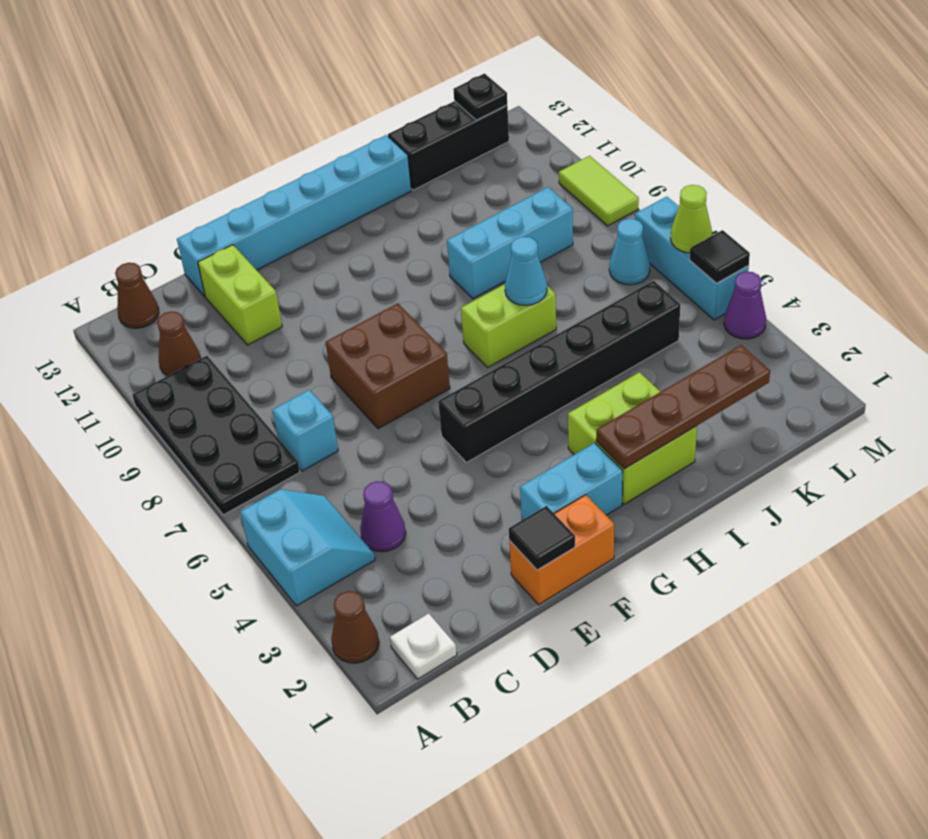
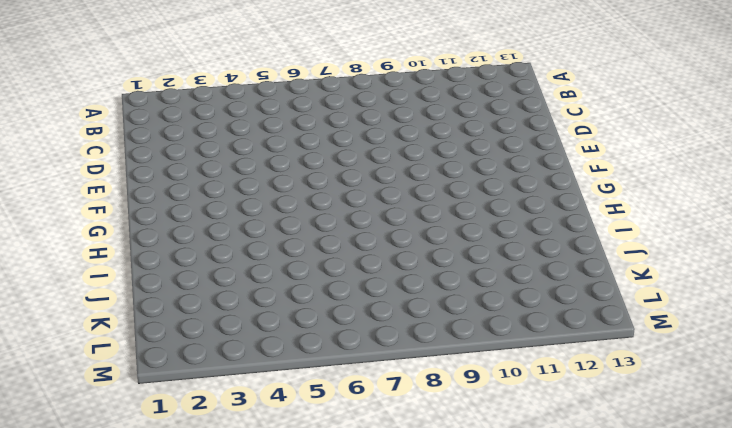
none -> brown cone A2 level 1
none -> cyan slope A4:B5 level 1 top A
none -> black plate A7:B10 level 1

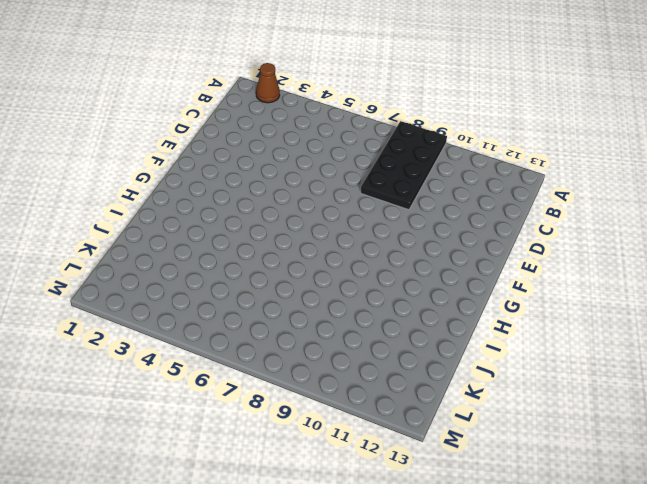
black plate A8:D9 level 1 -> black plate A7:B10 level 1
none -> cyan slope A4:B5 level 1 top A
none -> white plate B1 level 1
none -> brown cone B11 level 1

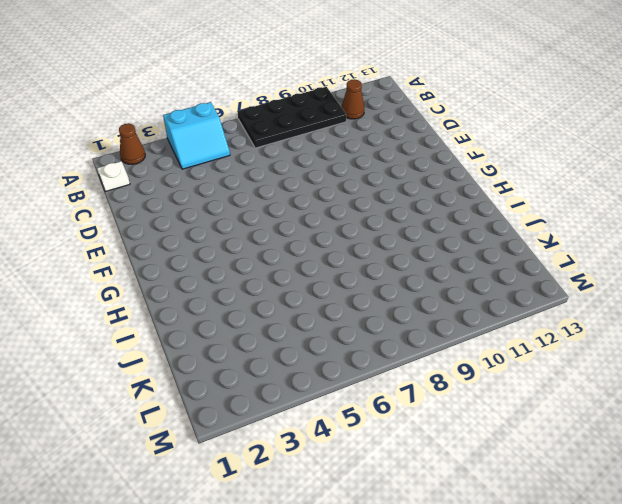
none -> brown cone B13 level 1
none -> purple cone C4 level 1
none -> cyan brick C7 level 1

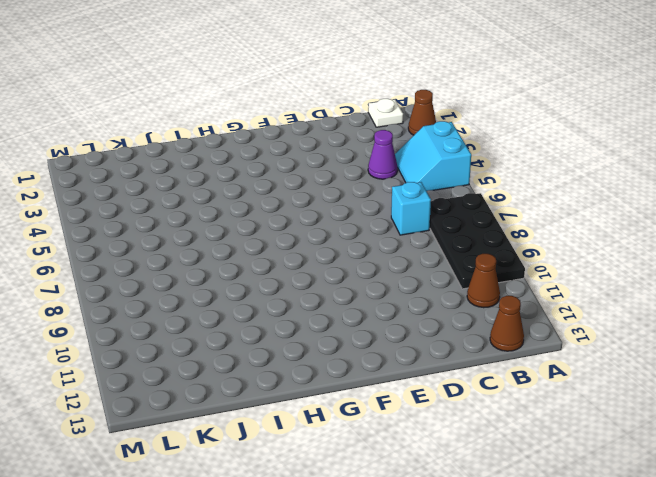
none -> lime brick D11:D12 level 1
none -> cyan brick D13:I13 level 1
none -> orange brick E1:F1 level 1

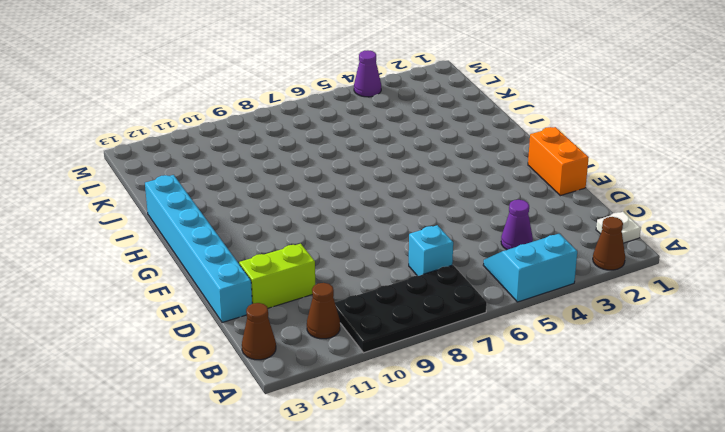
none -> brown brick E7:F8 level 1
none -> cyan brick F2:G2 level 1
none -> black brick F5:K5 level 1

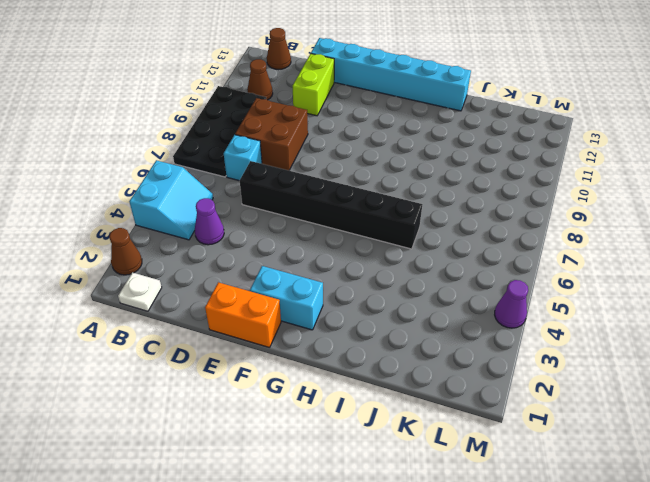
brown brick C8:D9 level 1 -> brown brick E7:F8 level 1
black brick D6:I6 level 1 -> black brick F5:K5 level 1
none -> lime brick H2:I3 level 1
none -> lime brick H7:I7 level 1
none -> cyan brick I9:K9 level 1

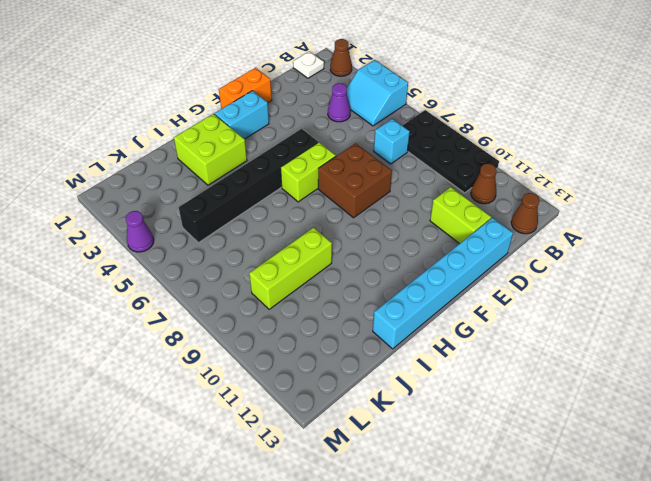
lime brick F6:G6 level 1 -> lime brick H7:I7 level 1
lime brick I9:K9 level 1 -> cyan brick I9:K9 level 1
none -> black brick J13:L13 level 1
none -> cyan cone L7 level 1
none -> cyan brick M5:M7 level 1

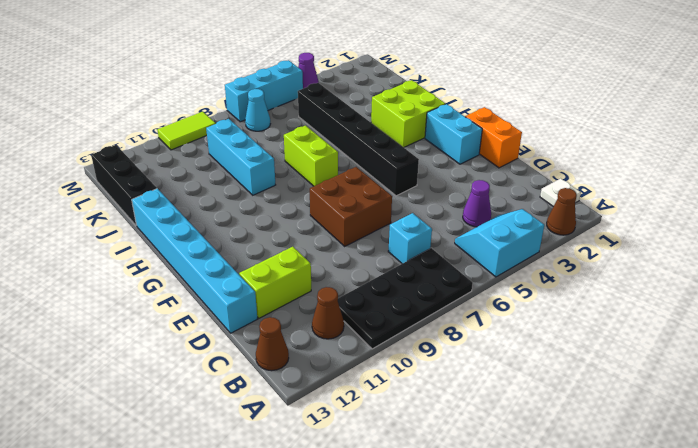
none -> black tile E1 level 2
none -> brown plate H2:K2 level 2
none -> cyan cone I7 level 2

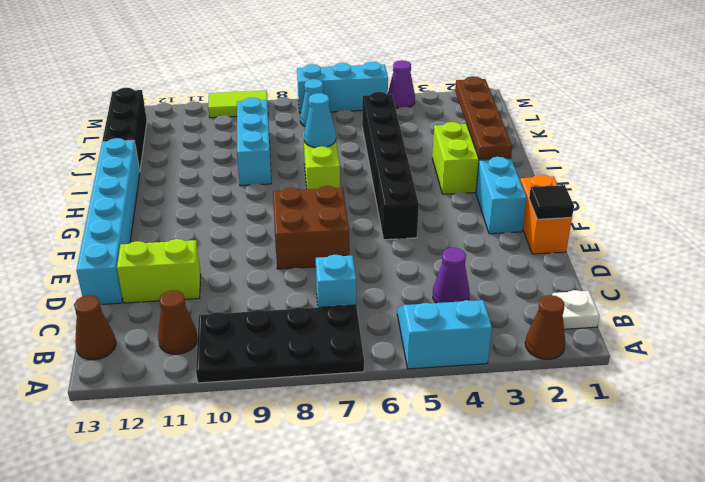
none -> black plate L13 level 2
none -> black tile M5 level 2
none -> lime cone M6 level 2

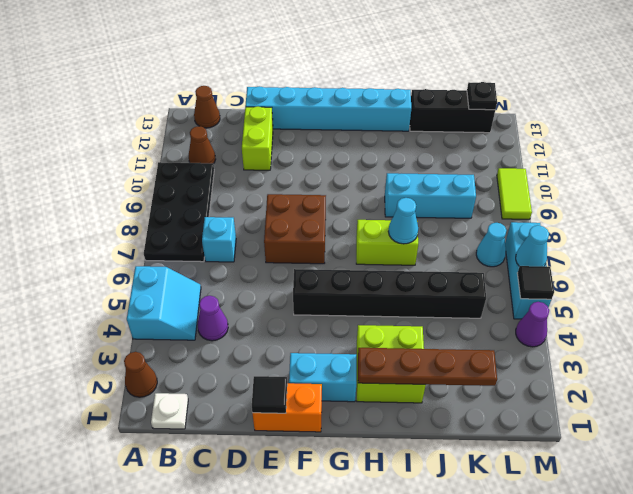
cyan cone M6 level 2 -> lime cone M6 level 2

